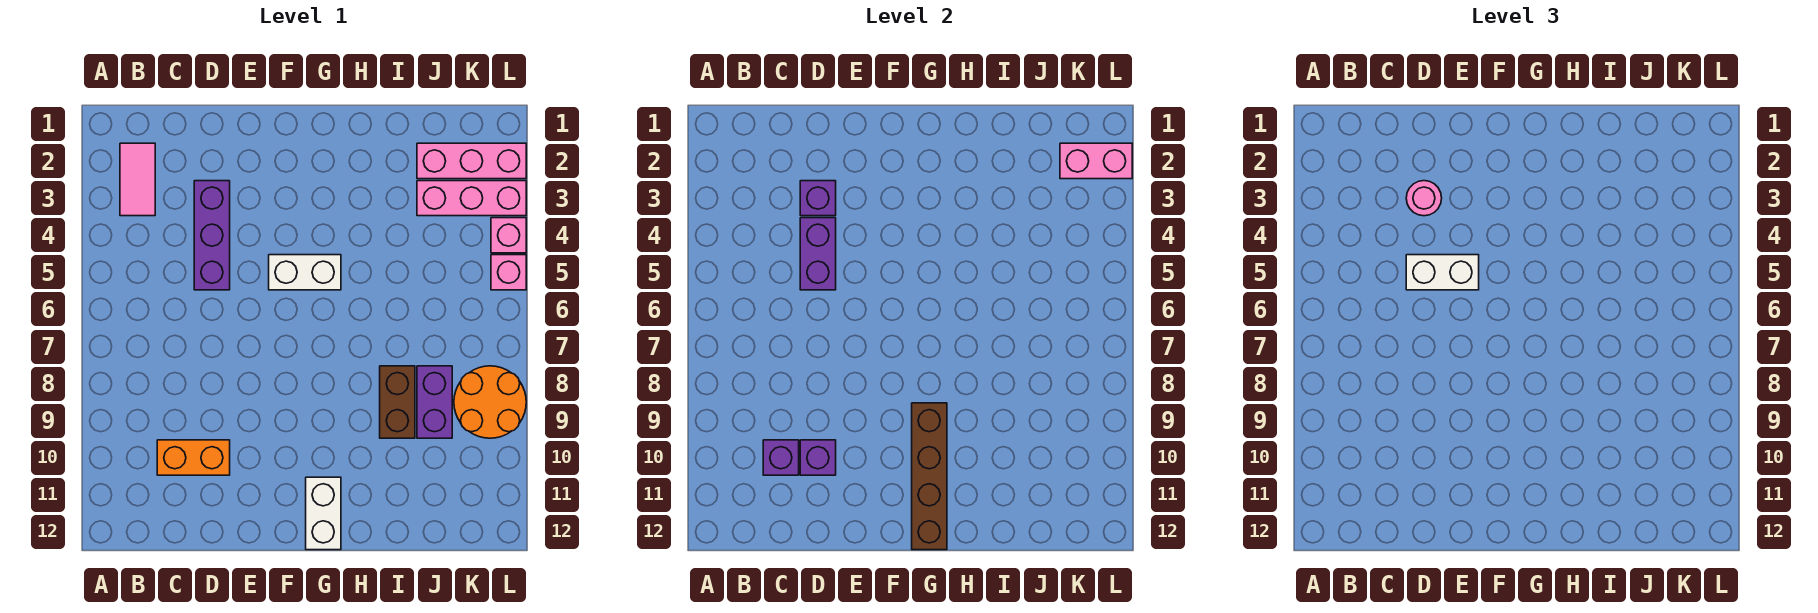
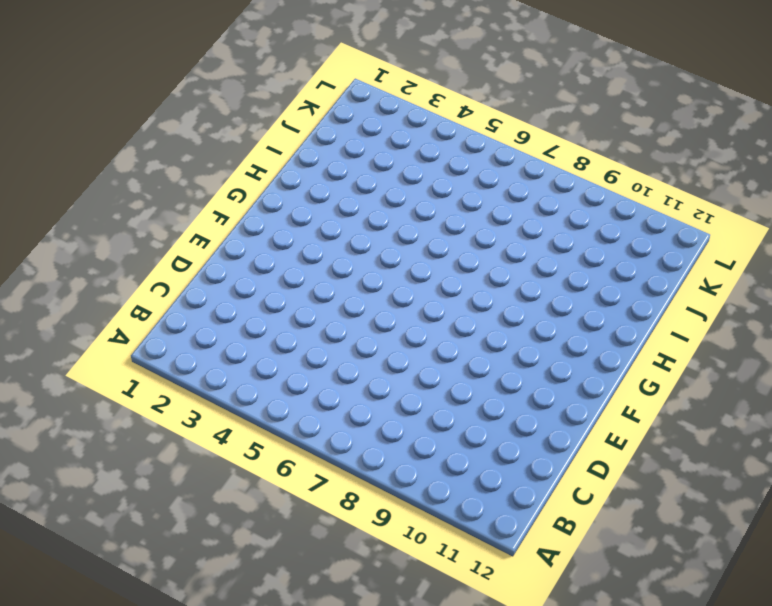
none -> pink tile B2:B3 level 1
none -> orange brick C10:D10 level 1
none -> purple brick D3:D5 level 1

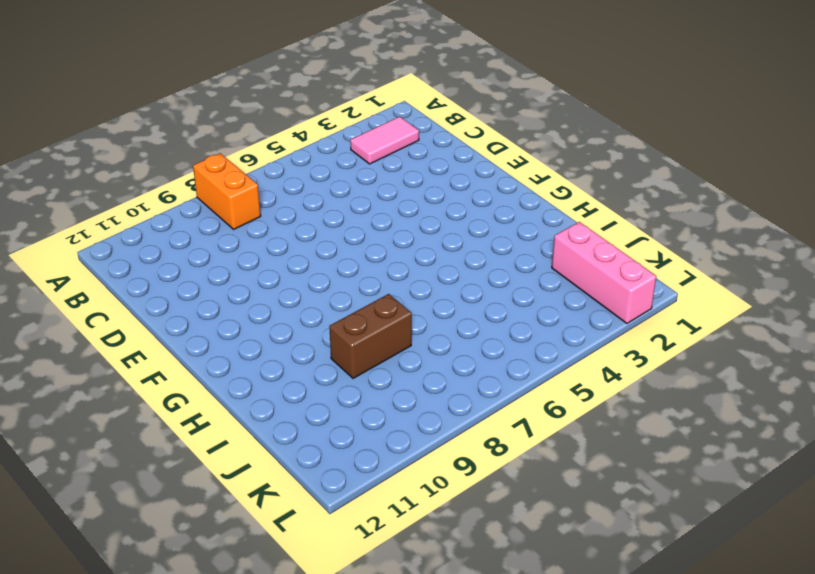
orange brick A8:B8 level 1 -> orange brick C10:D10 level 1
none -> purple brick D3:D5 level 1
none -> white brick F5:G5 level 1
none -> white brick G11:G12 level 1

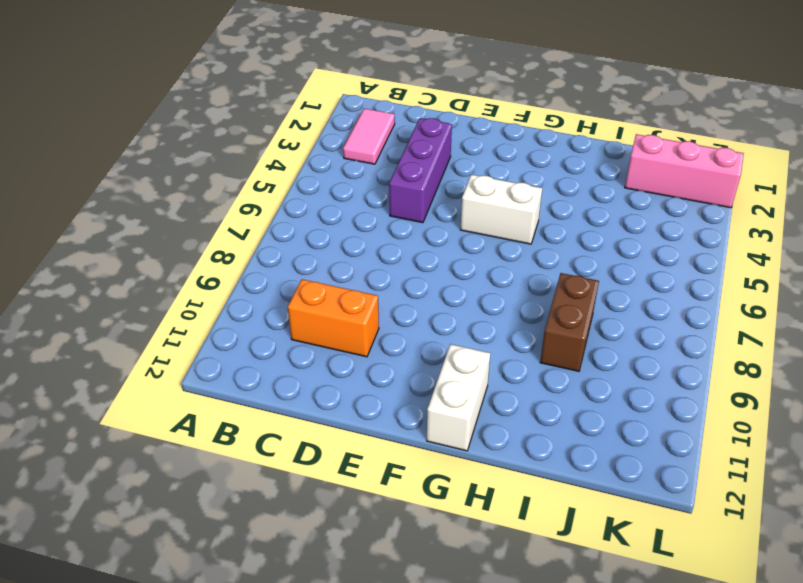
none -> pink brick J3:L3 level 1
none -> purple brick J8:J9 level 1
none -> orange round brick K8:L9 level 1

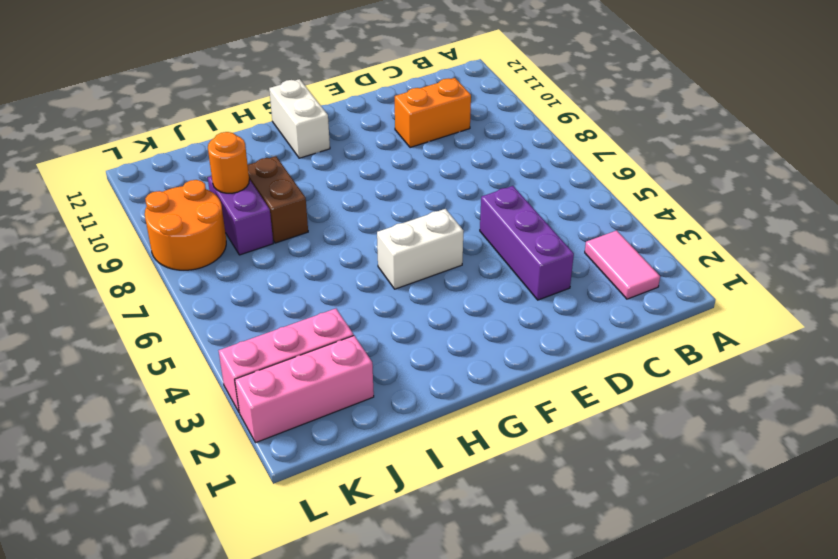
orange round brick J9 level 2 -> none
none -> pink brick L4 level 1
none -> pink brick L5 level 1
none -> purple brick C10 level 2

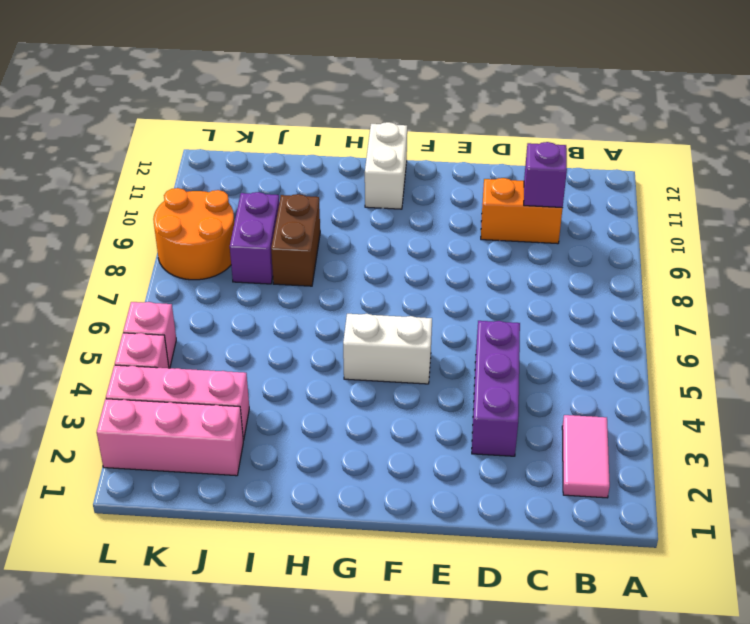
none -> purple brick D3 level 2
none -> purple brick D4:D5 level 2
none -> purple brick D10 level 2

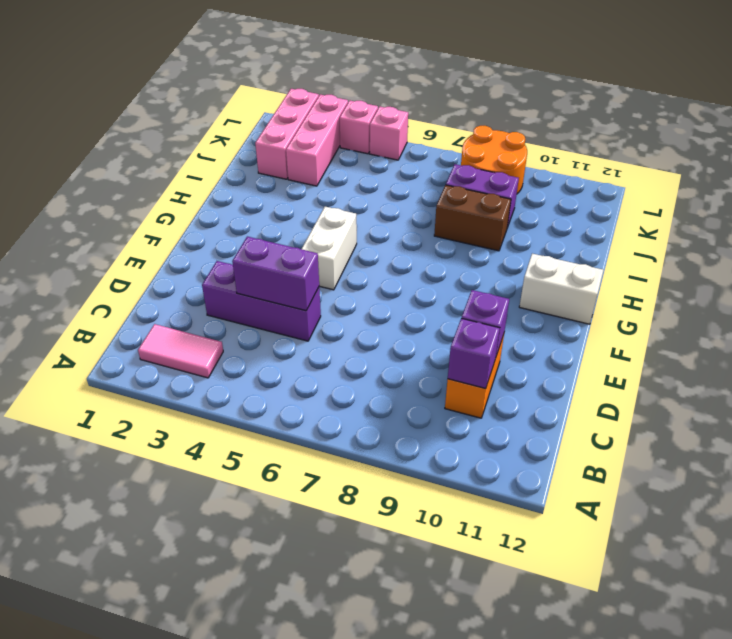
none -> purple brick D3 level 2
none -> brown brick G9:G12 level 2
none -> pink brick K2:L2 level 2

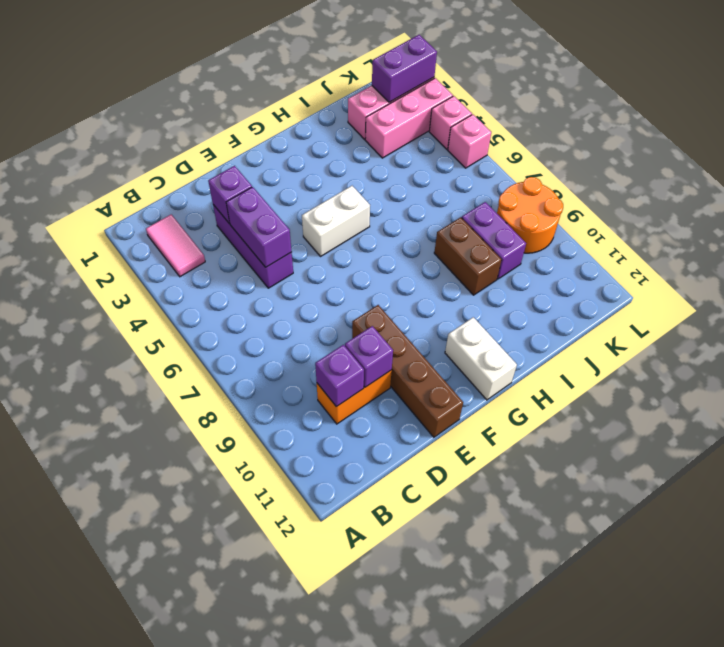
brown brick E9:E12 level 1 -> brown brick G9:G12 level 2
purple brick K2:L2 level 2 -> pink brick K2:L2 level 2
none -> pink round brick D3 level 3
none -> white brick D5:E5 level 3

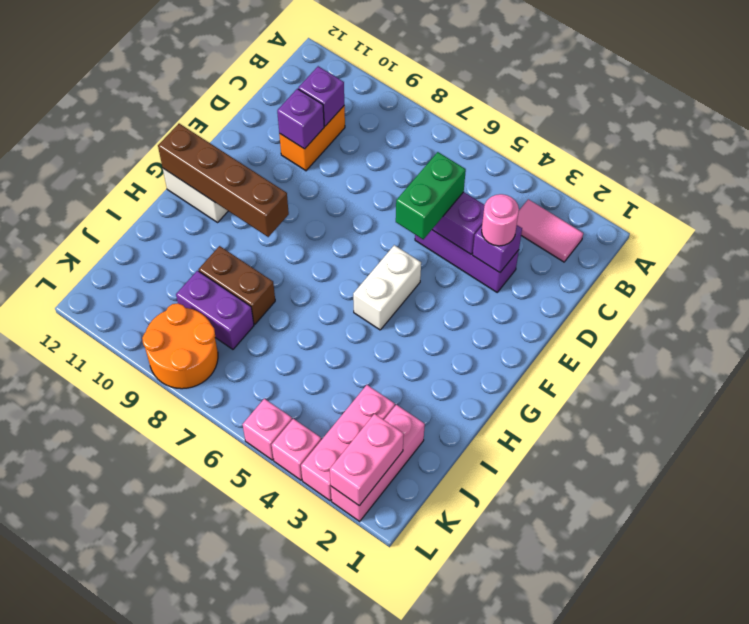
green brick D5:E5 level 3 -> white brick D5:E5 level 3

